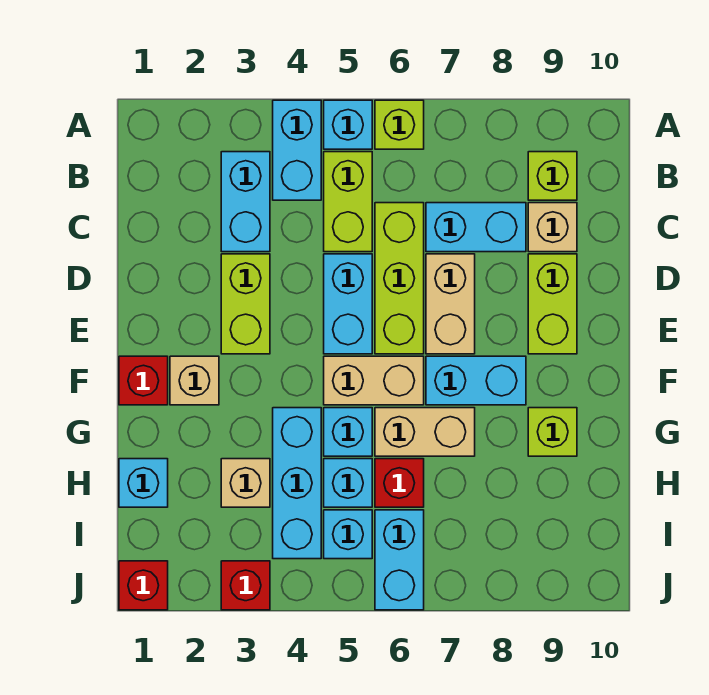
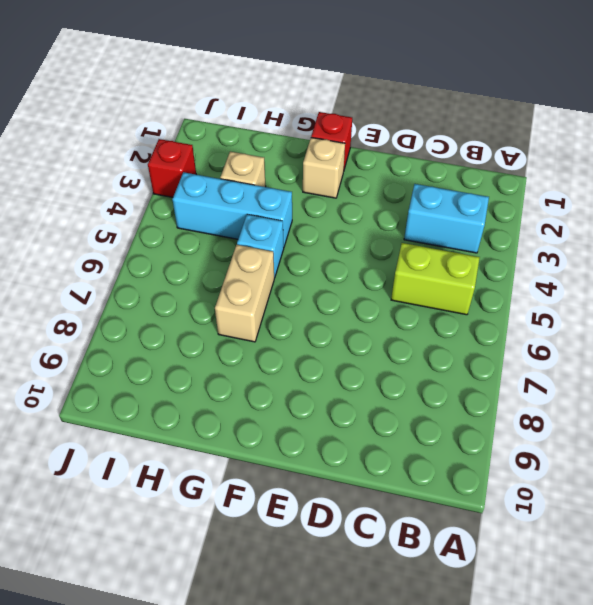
none -> cyan brick A4:B4 level 1
none -> cyan brick A5 level 1
none -> lime brick A6 level 1

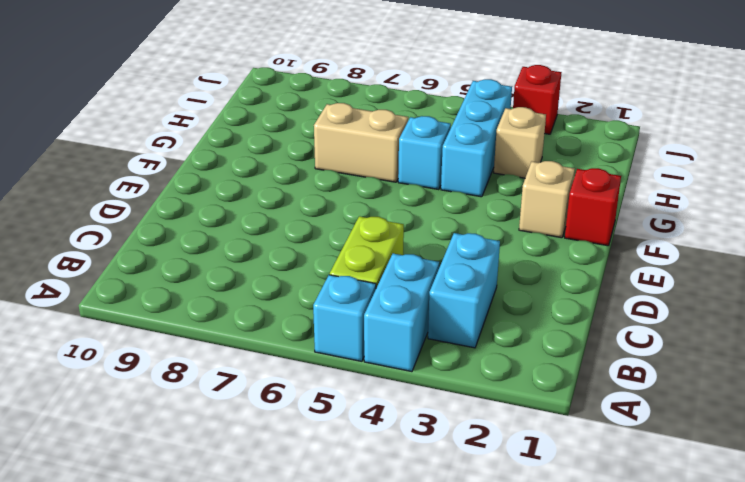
none -> lime brick A6 level 1
none -> lime brick B9 level 1
none -> lime brick C6:E6 level 1

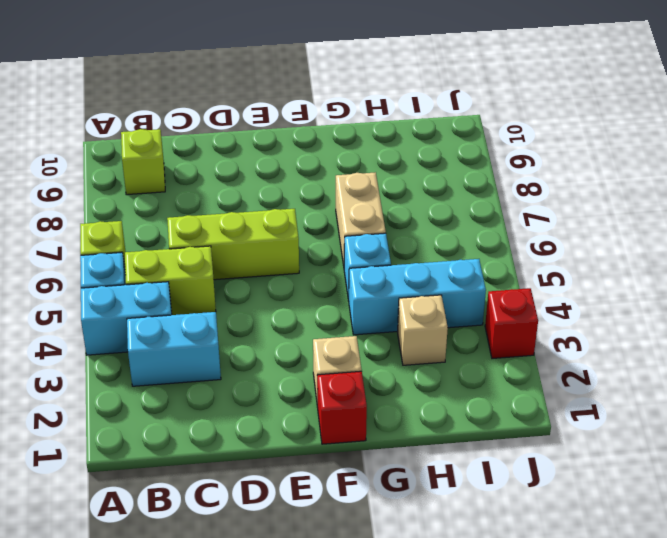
none -> cyan brick C7:C8 level 1
none -> tan brick C9 level 1
none -> lime brick D3:E3 level 1

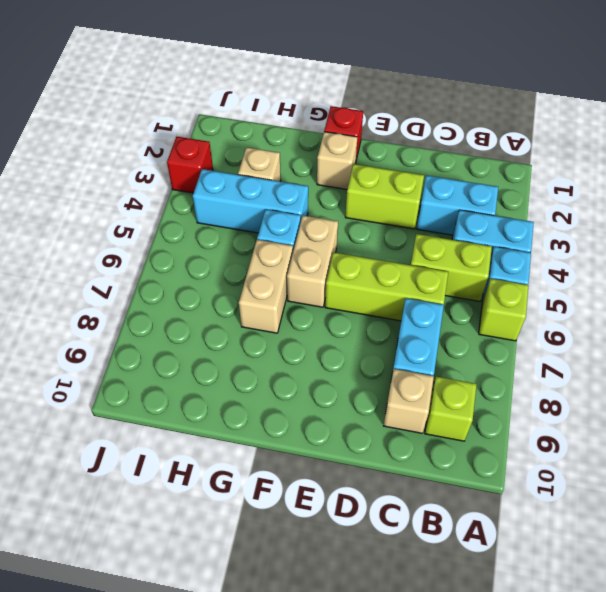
none -> cyan brick D5:E5 level 1
none -> tan brick D7:E7 level 1
none -> lime brick D9:E9 level 1

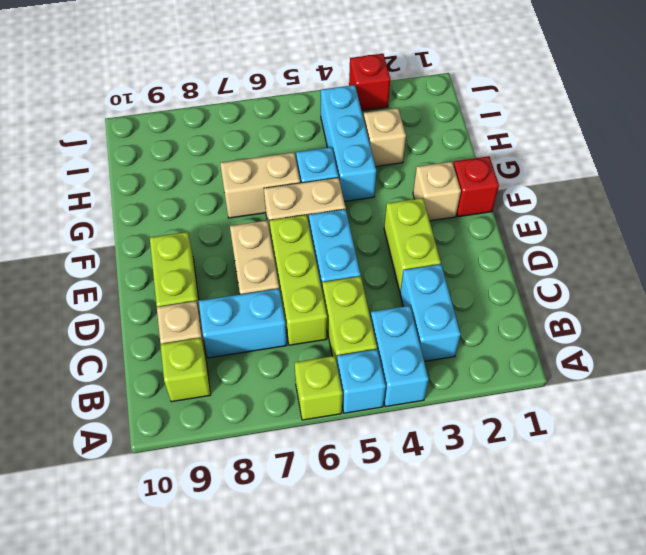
none -> cyan brick F7:F8 level 1
none -> lime brick G9 level 1
none -> cyan brick H1 level 1

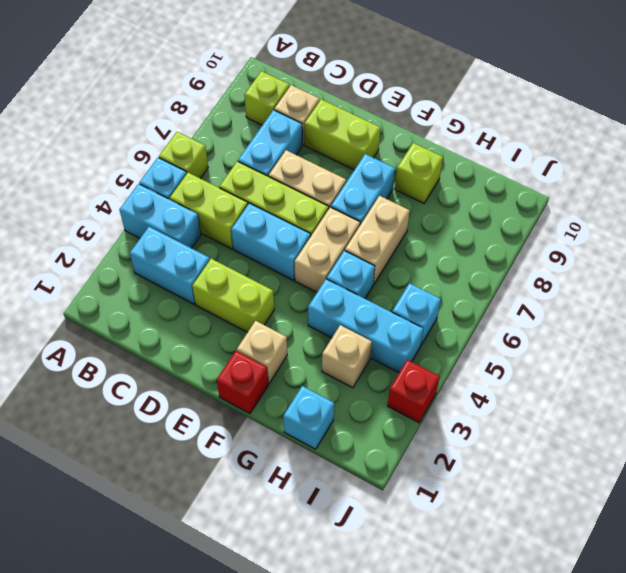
none -> cyan brick H5 level 1
none -> red brick H6 level 1
none -> cyan brick I6:J6 level 1

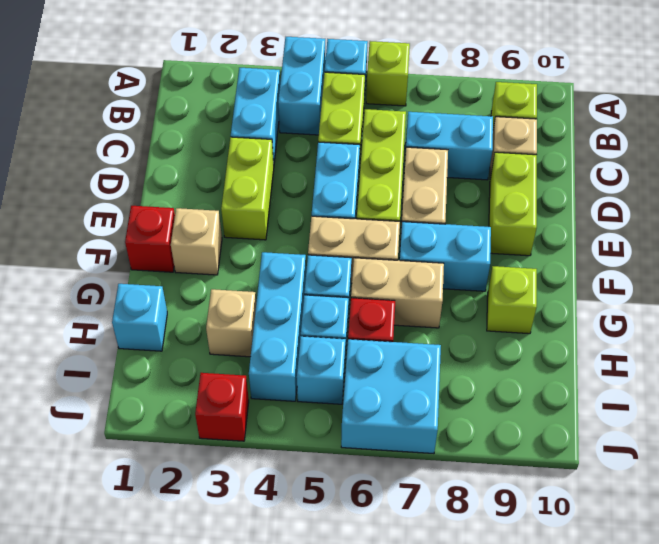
cyan brick I6:J7 level 1 -> cyan brick I6:J6 level 1
none -> red brick J1 level 1

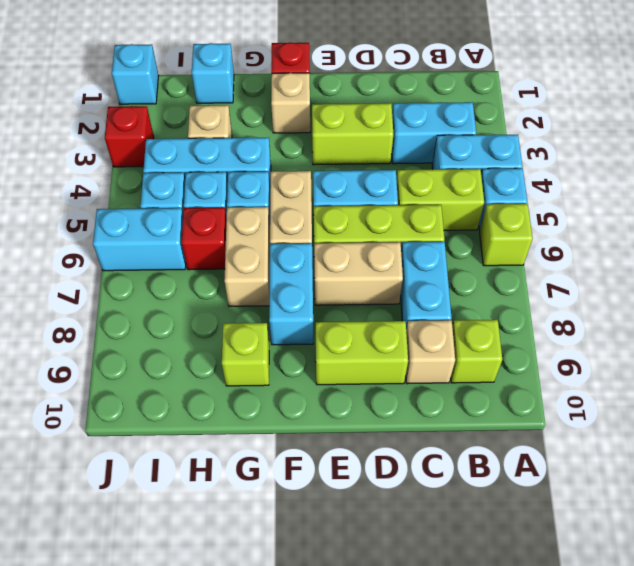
cyan brick J1 level 1 -> red brick J1 level 1

